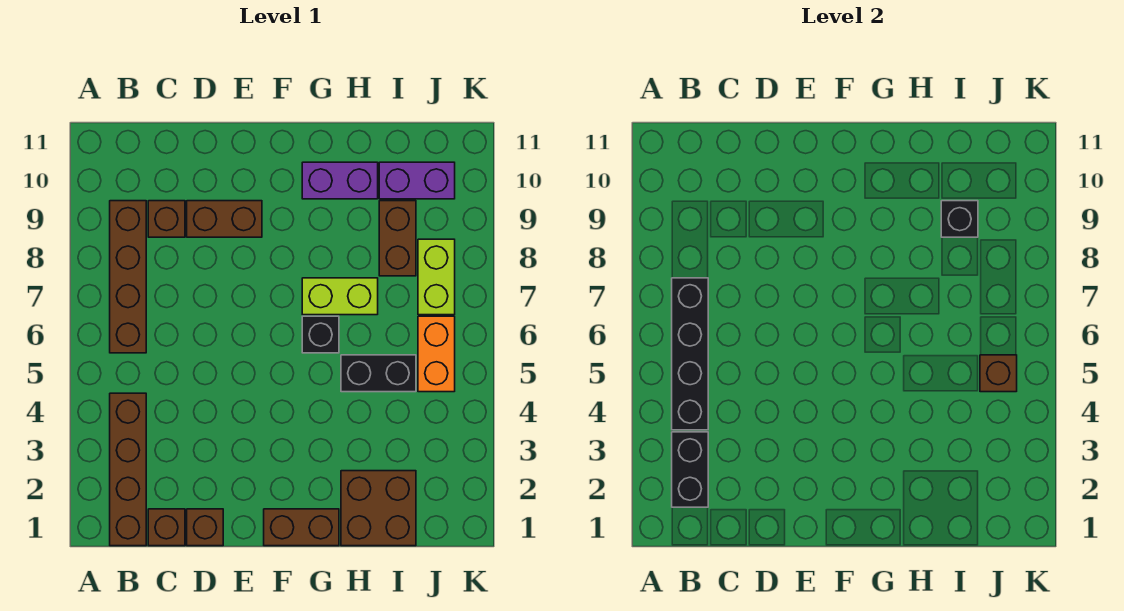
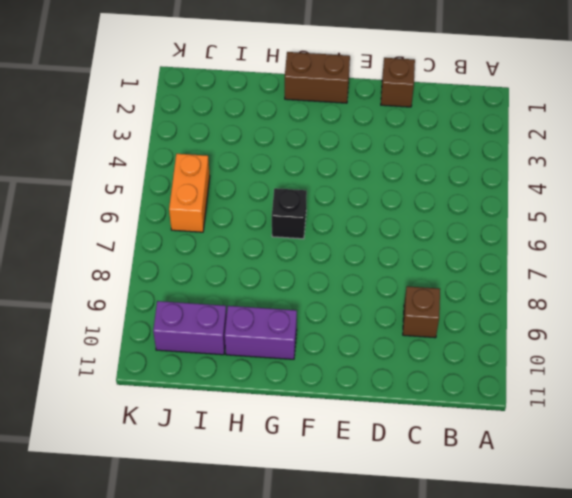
none -> brown brick B1:B4 level 1
none -> brown brick B6:B9 level 1
none -> brown brick C1 level 1

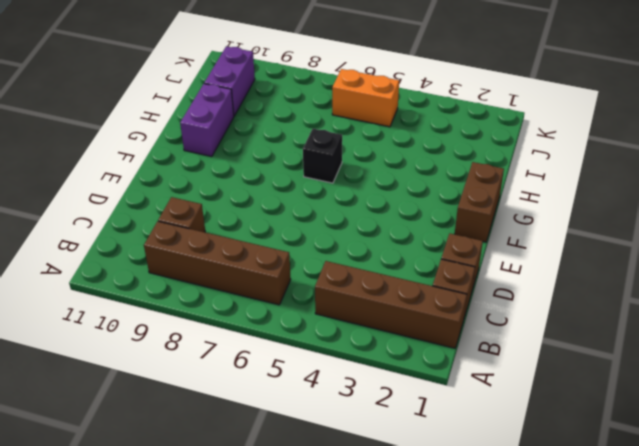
none -> brown brick D9:E9 level 1
none -> lime brick G7:H7 level 1
none -> brown brick H1:I2 level 1

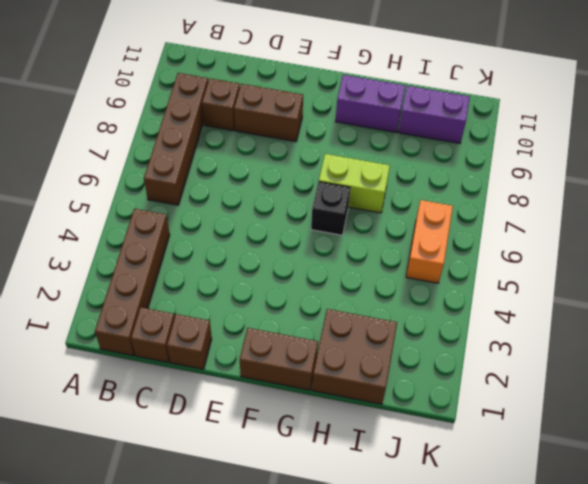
none -> black brick H5:I5 level 1
none -> brown brick I8:I9 level 1
none -> lime brick J7:J8 level 1

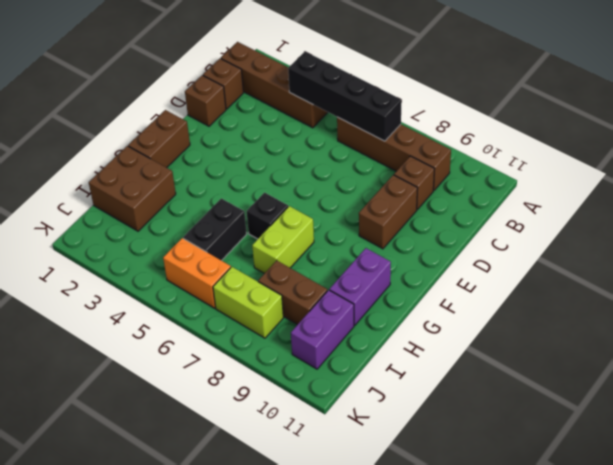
none -> black brick B2:B3 level 2
none -> black brick I9 level 2
none -> brown brick J5 level 2

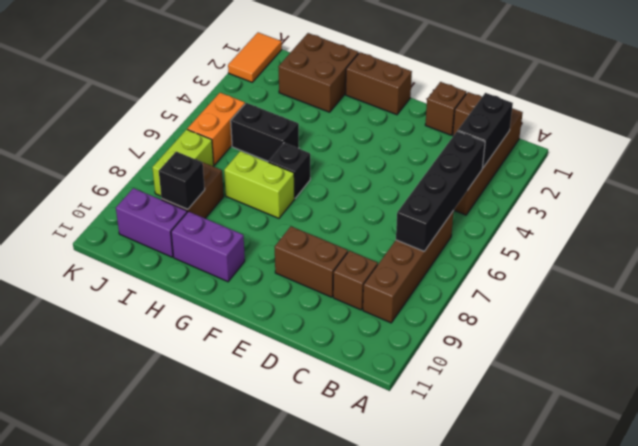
orange tile K1:K2 level 1 -> none
none -> brown brick J5 level 2

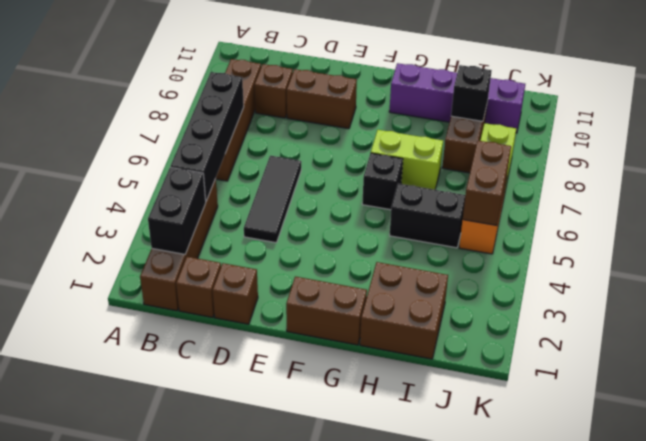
black tile D4:D6 level 1 -> none
brown brick J5:J6 level 2 -> brown brick J5 level 2

